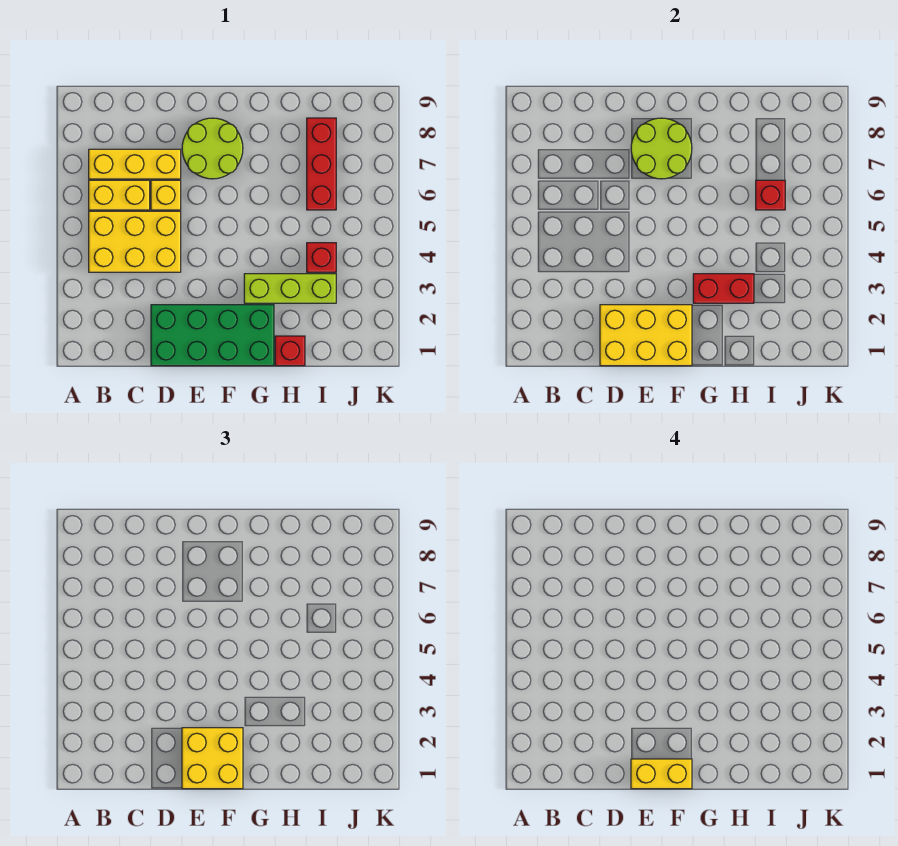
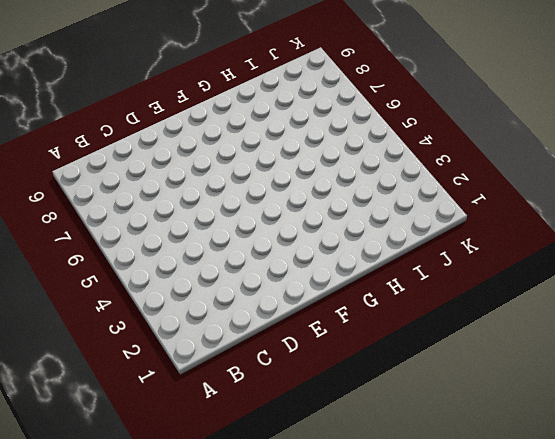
none -> yellow brick B4:D5 level 1
none -> yellow brick B6:C6 level 1
none -> yellow brick B7:D7 level 1

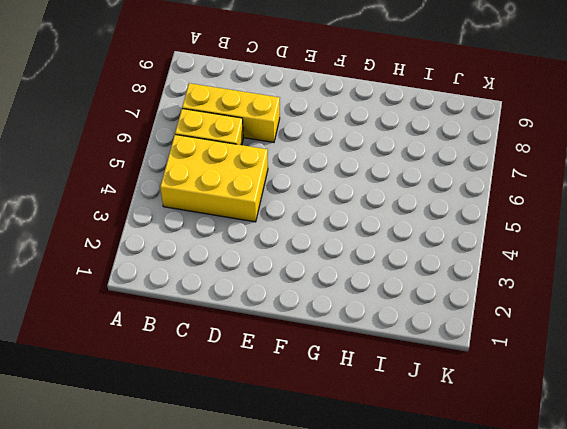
none -> green brick D1:G2 level 1
none -> yellow brick D6 level 1
none -> lime round brick E7:F8 level 1

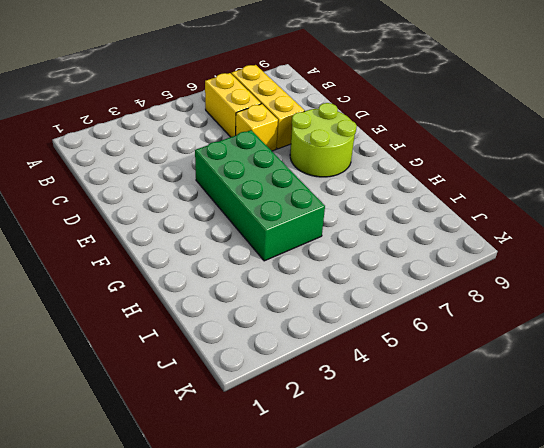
green brick E4:H5 level 1 -> green brick D1:G2 level 1
none -> yellow brick B4:D5 level 1
none -> lime brick G3:I3 level 1
none -> red brick H1 level 1

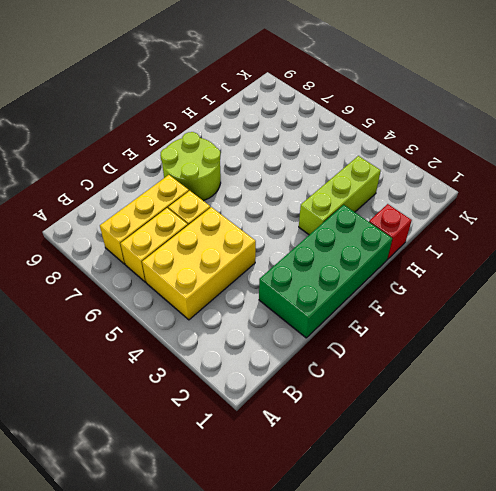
none -> red brick I4 level 1
none -> red brick I6:I8 level 1
none -> yellow brick D1:F2 level 2

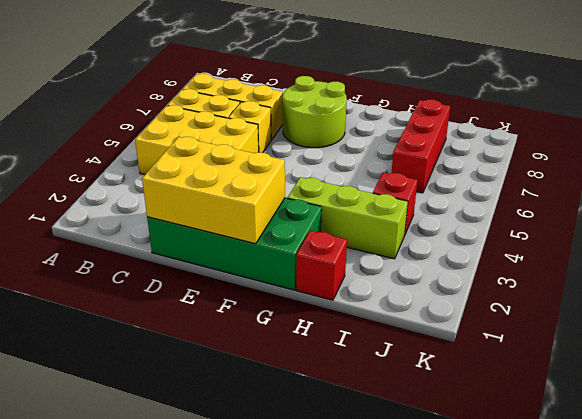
none -> lime round brick E7:F8 level 2
none -> red brick G3:H3 level 2
none -> red brick I6 level 2

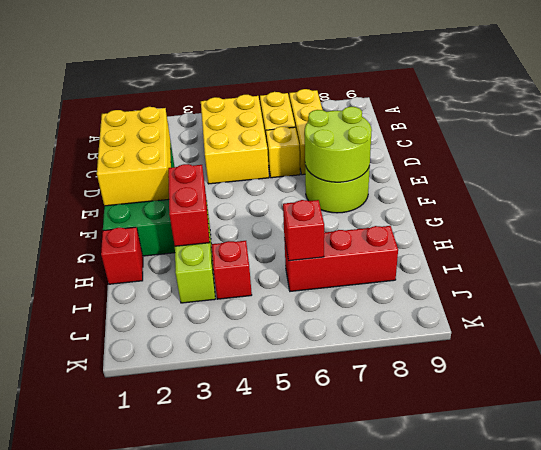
none -> yellow brick E1:F2 level 3
none -> yellow brick E1:F1 level 4

